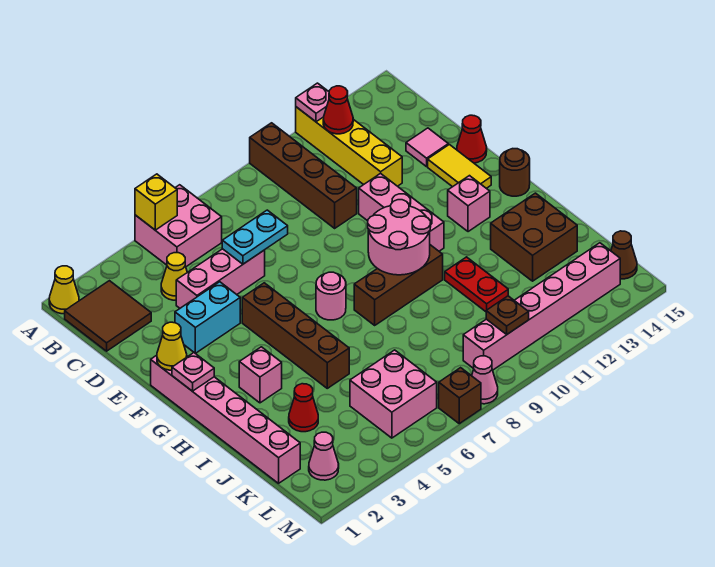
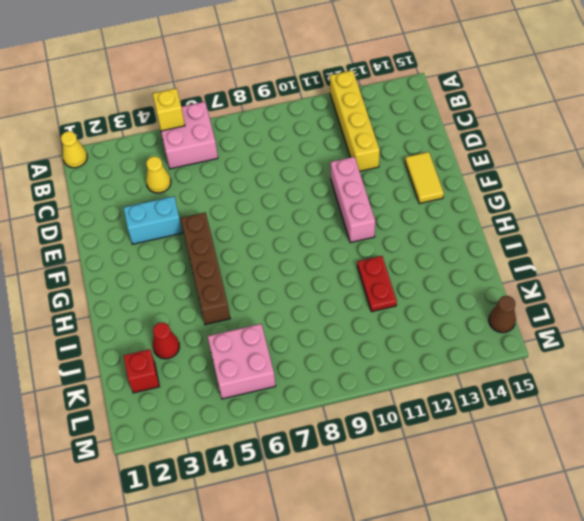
red brick K2 level 1 -> none
none -> brown brick A10:D10 level 1
none -> brown tile B1:C2 level 1
none -> pink brick D4:D6 level 1
none -> pink tile D14 level 1

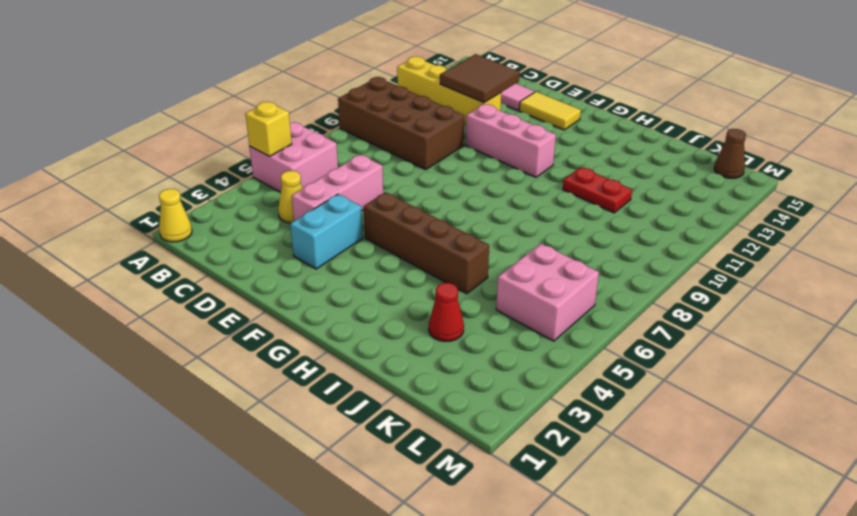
brown brick A9:D10 level 1 -> brown brick A10:D10 level 1
brown tile C12:D13 level 2 -> brown tile B1:C2 level 1
none -> red cone E15 level 1
none -> pink brick F1:K1 level 1
none -> pink round brick G7 level 1
none -> pink brick G13 level 1

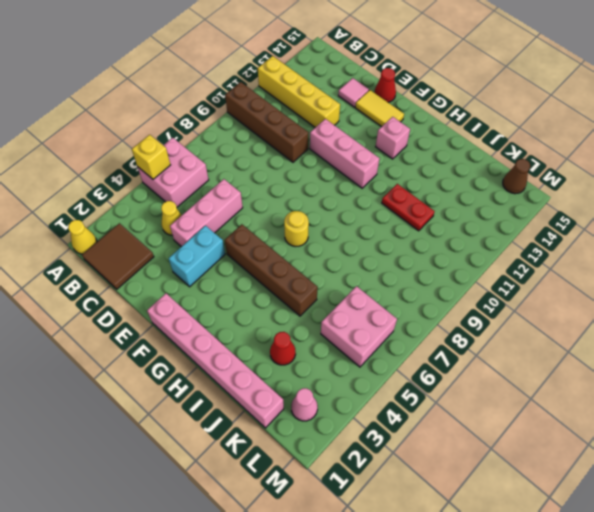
yellow round brick G7 level 1 -> pink round brick G7 level 1
none -> brown round brick G15 level 1
none -> pink brick H3 level 1
none -> brown brick H8:H10 level 1
none -> brown brick I13:J14 level 1

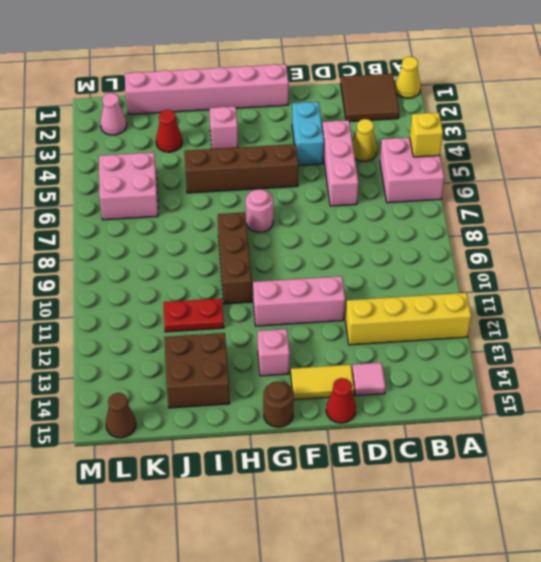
none -> brown brick A10:D10 level 1
none -> pink brick L9:L14 level 1
none -> brown brick M7 level 1
none -> pink cone M8 level 1

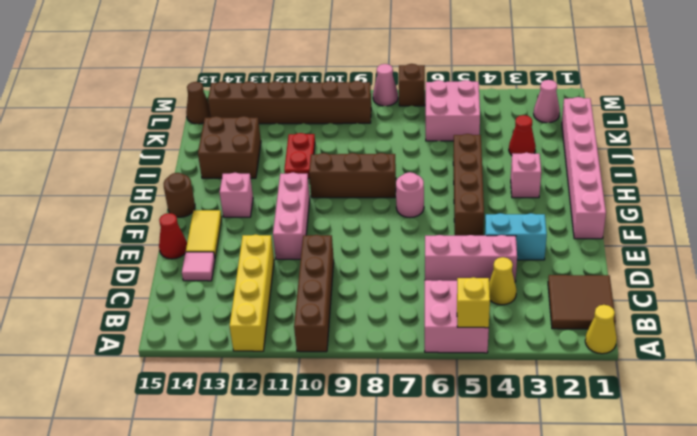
brown brick L9:L14 level 1 -> pink brick L9:L14 level 1
none -> pink plate A12 level 2
none -> red cone B12 level 2
none -> cyan plate D6:D7 level 2
none -> yellow cone F1 level 2

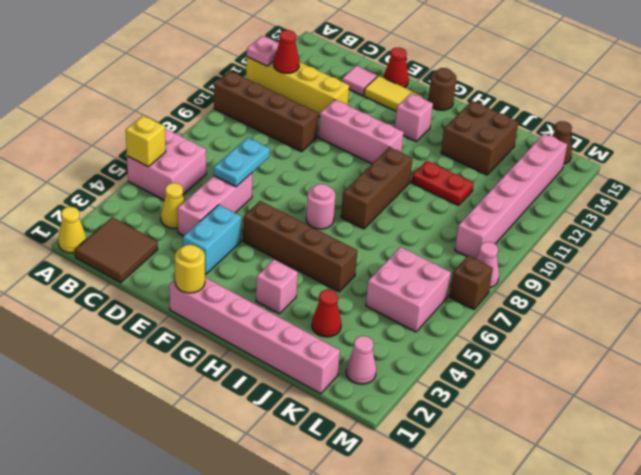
yellow round brick F1 level 2 -> yellow cone F1 level 2
none -> pink plate G1 level 2
none -> pink round brick G9:H10 level 2
none -> brown plate L10 level 2

